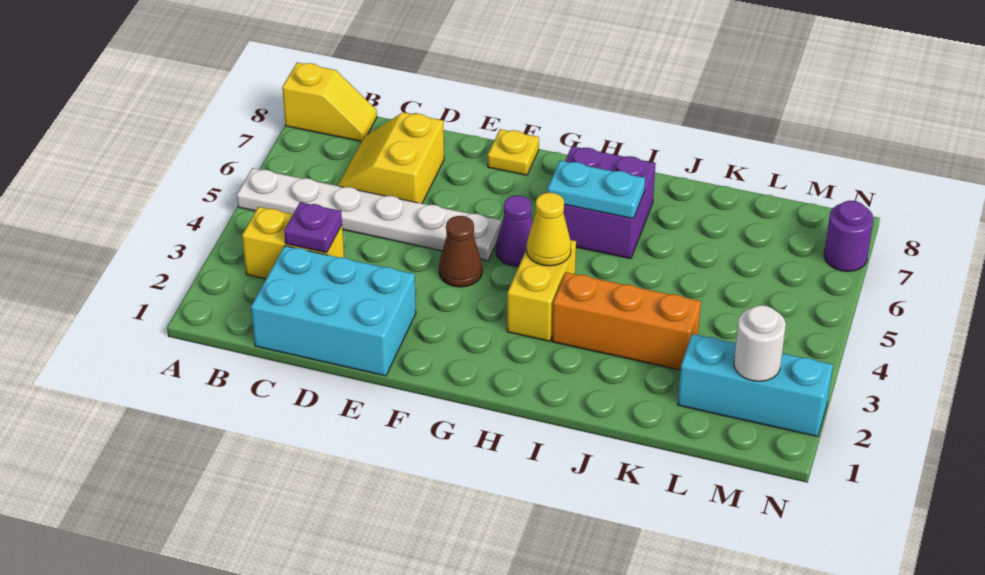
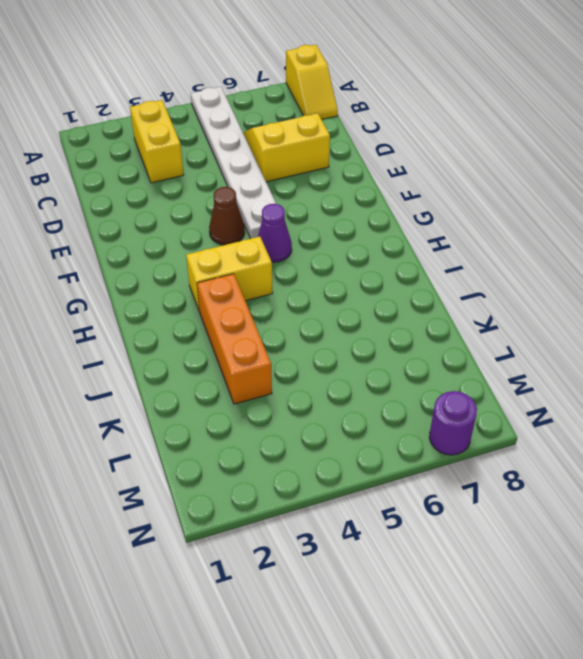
none -> cyan brick C1:E2 level 1
none -> yellow plate F8 level 1
none -> purple brick H6:I7 level 1

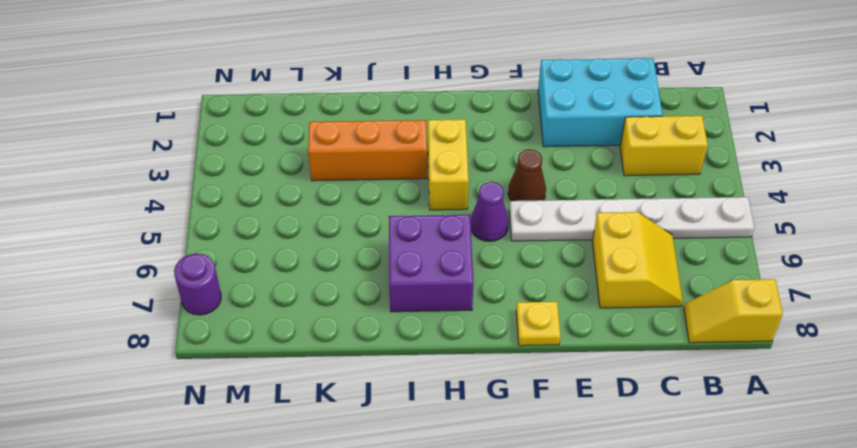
none -> cyan brick L2:N2 level 1
none -> purple plate C3 level 2
none -> yellow cone H4 level 2

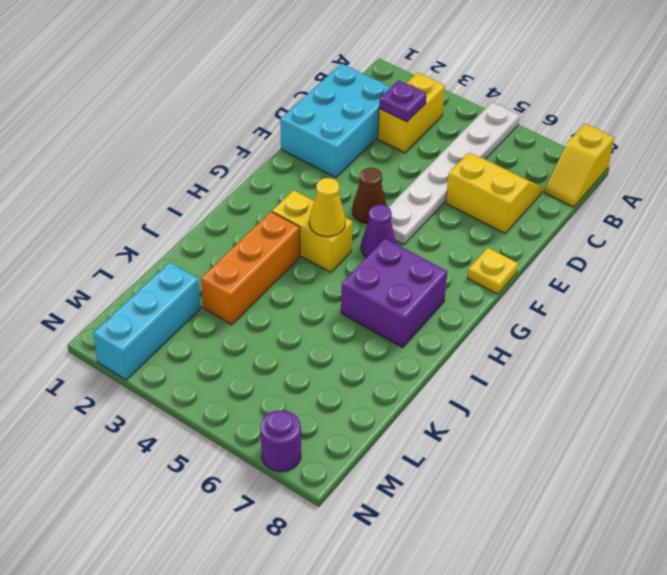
none -> cyan plate H6:I6 level 2
none -> white round brick M2 level 2

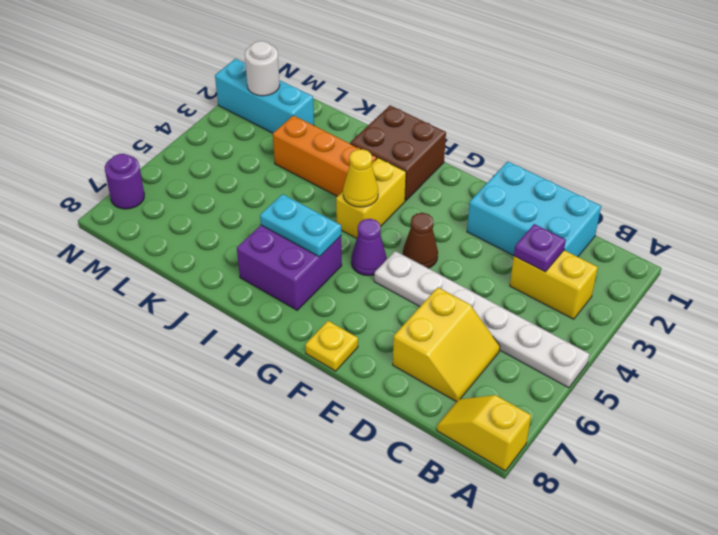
brown brick H1:I2 level 1 -> none

